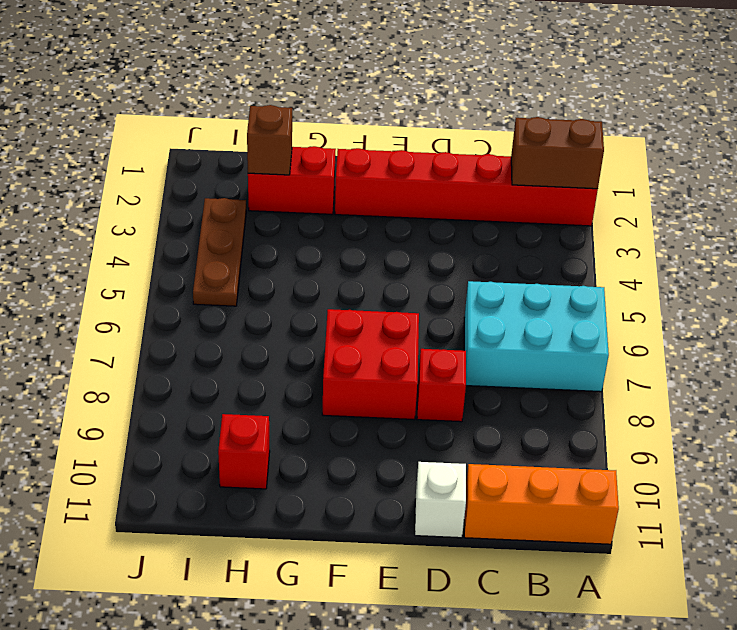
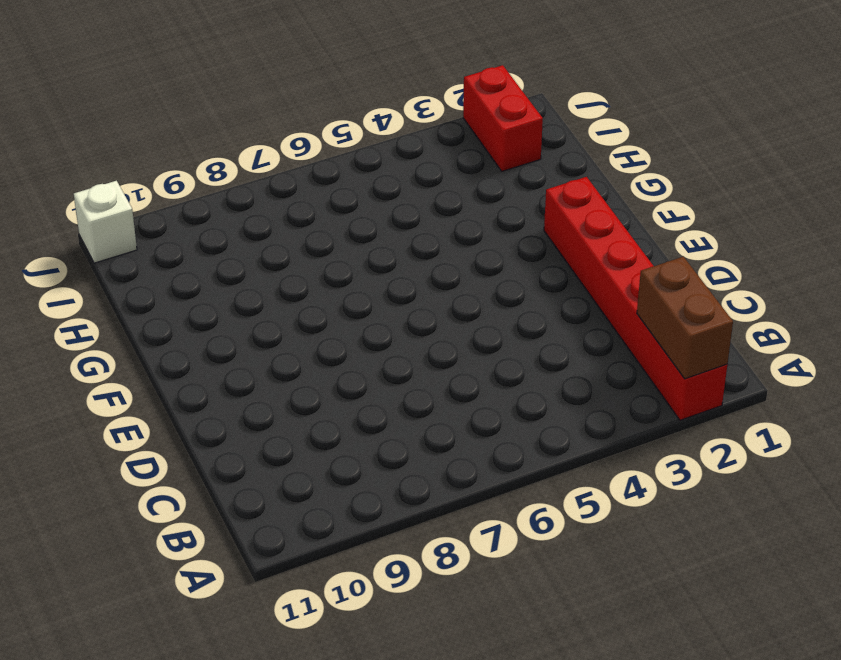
red brick I2:J2 level 1 -> red brick G2:H2 level 1
white brick J11 level 1 -> white brick D11 level 1
none -> cyan brick A6:C7 level 1
none -> orange brick A11:C11 level 1

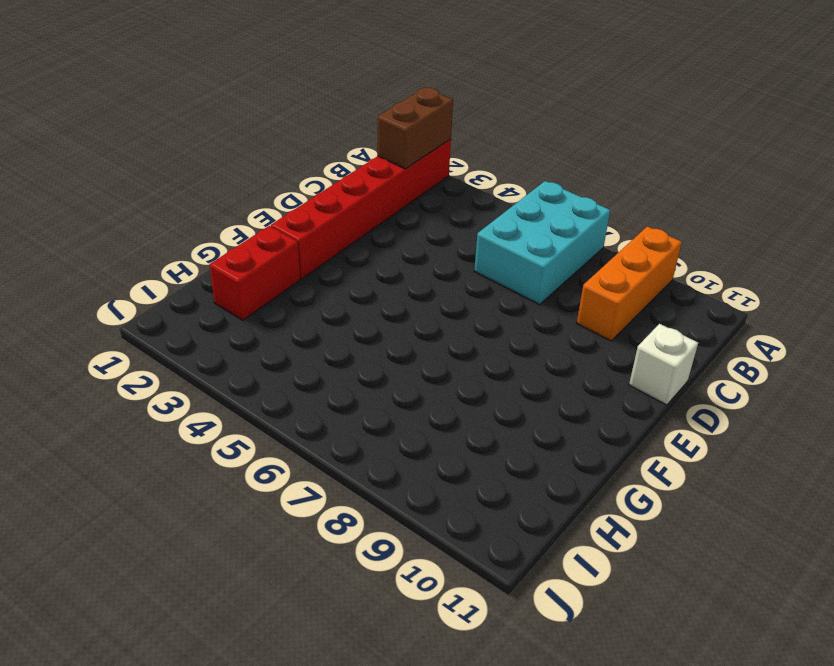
orange brick A9:C9 level 1 -> orange brick A11:C11 level 1
none -> red brick D8 level 1
none -> red brick E7:F8 level 1

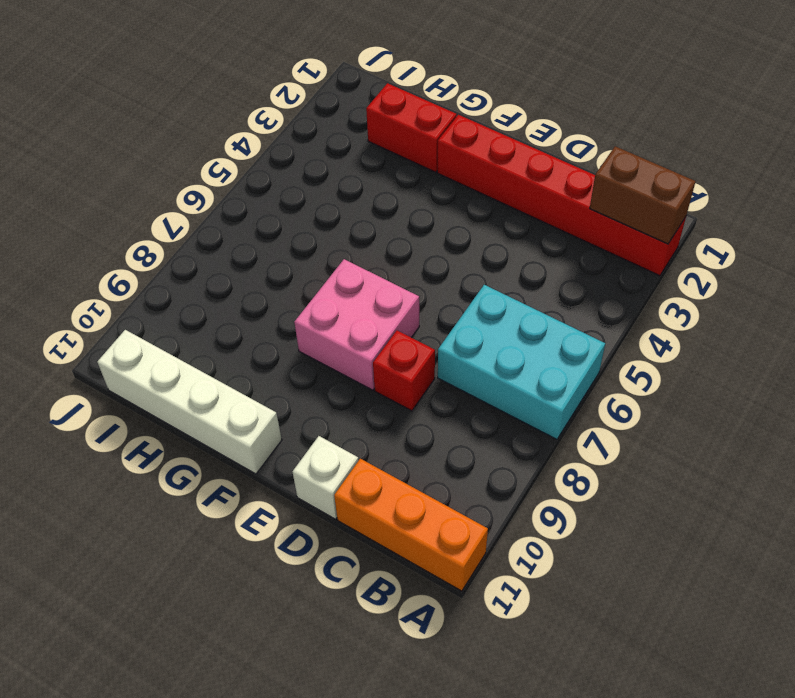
pink brick E7:F8 level 1 -> red brick E7:F8 level 1
white brick F11:I11 level 1 -> none
none -> red brick H10 level 1
none -> brown plate I3:I5 level 1

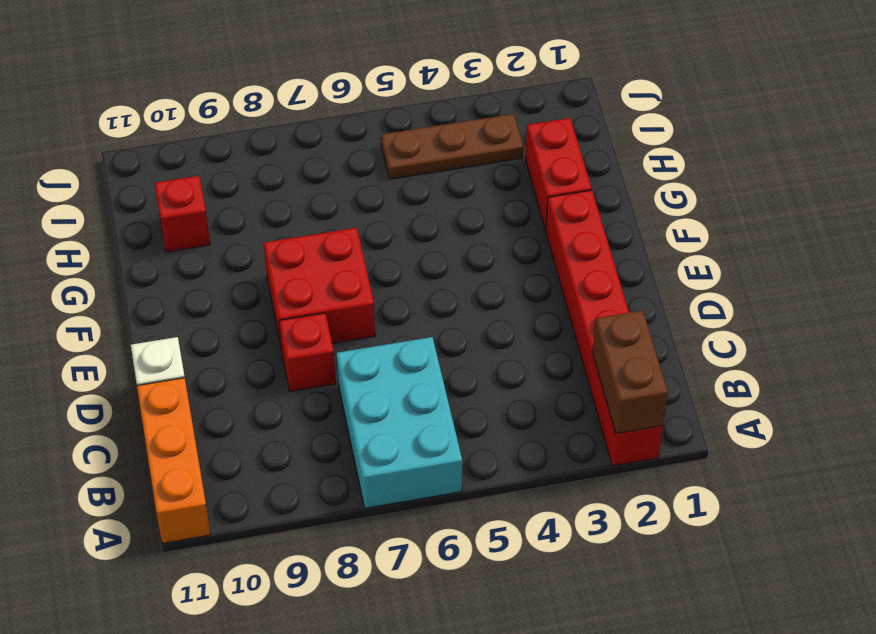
none -> brown brick H2 level 2

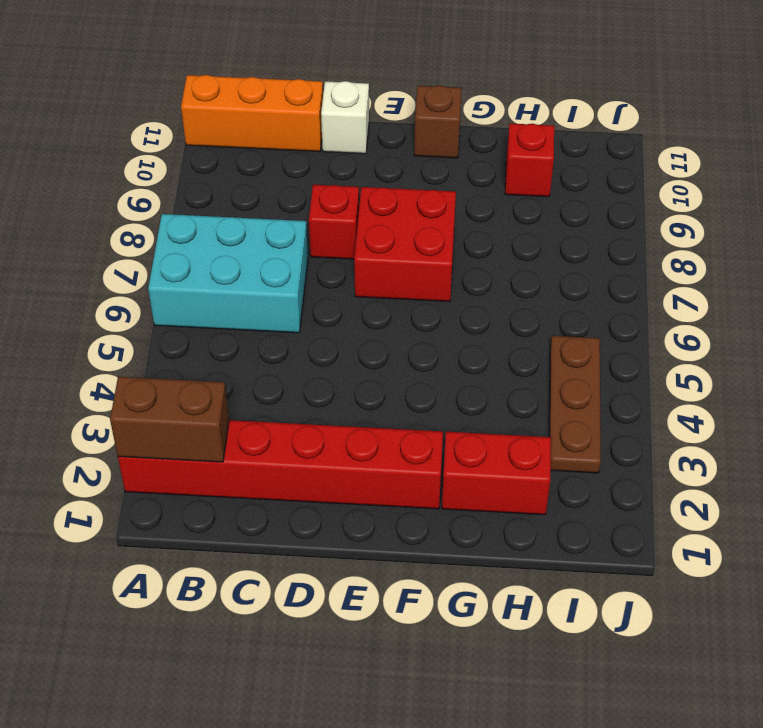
brown brick F11 level 1 -> brown brick H2 level 2

